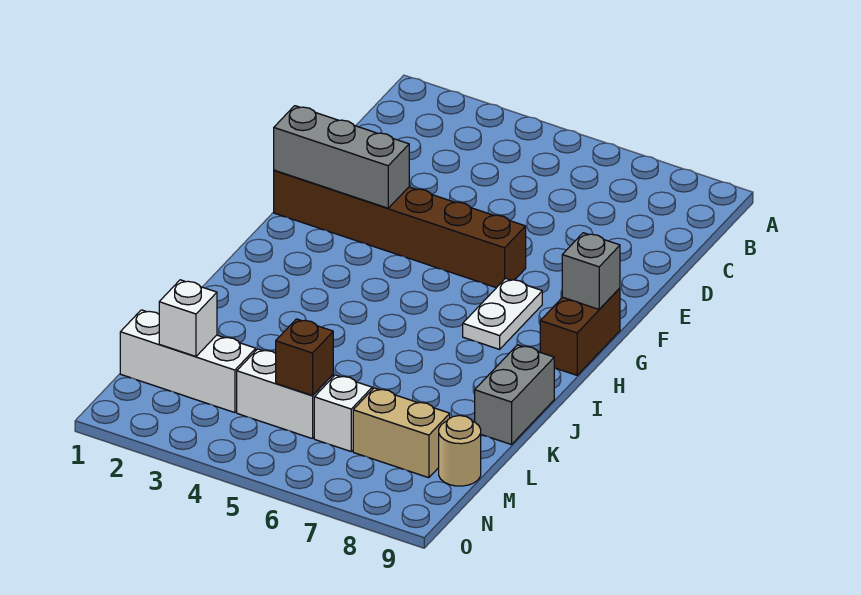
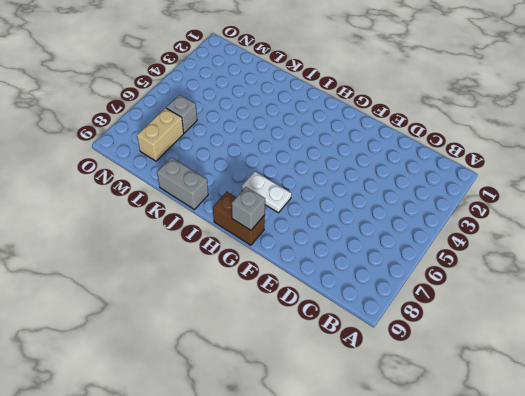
grey brick M6 level 1 -> white brick M6 level 1
none -> brown brick F1:F6 level 1
none -> white brick M1:M3 level 1
none -> white brick M4:M5 level 1

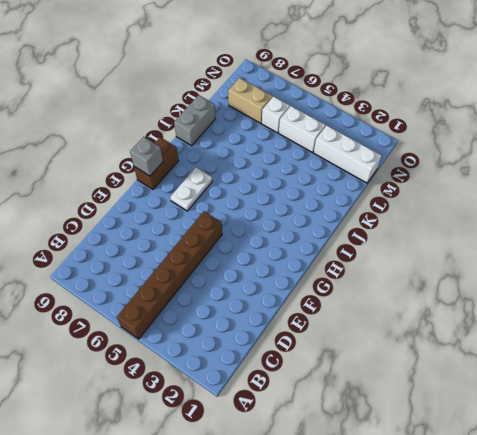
brown brick A5:F5 level 1 -> brown brick F1:F6 level 1
none -> tan round brick M9 level 1
none -> grey brick F1:F3 level 2
none -> white brick M2 level 2

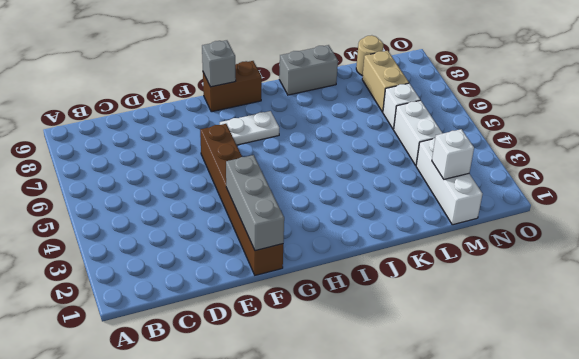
none -> brown brick M5 level 2

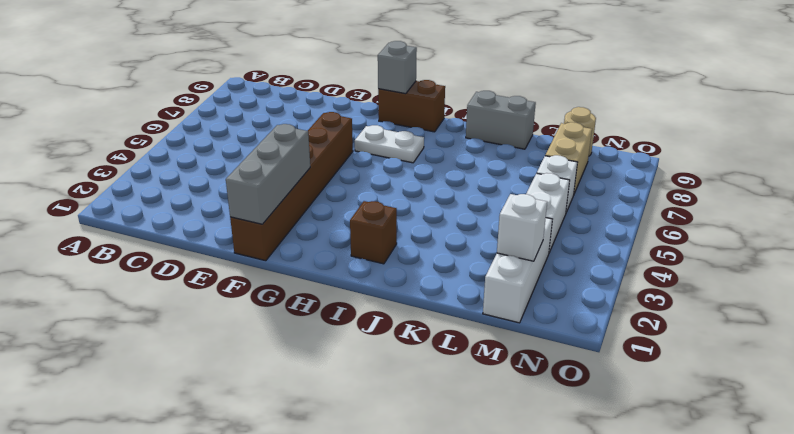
brown brick I2 level 1 -> brown brick M5 level 2

